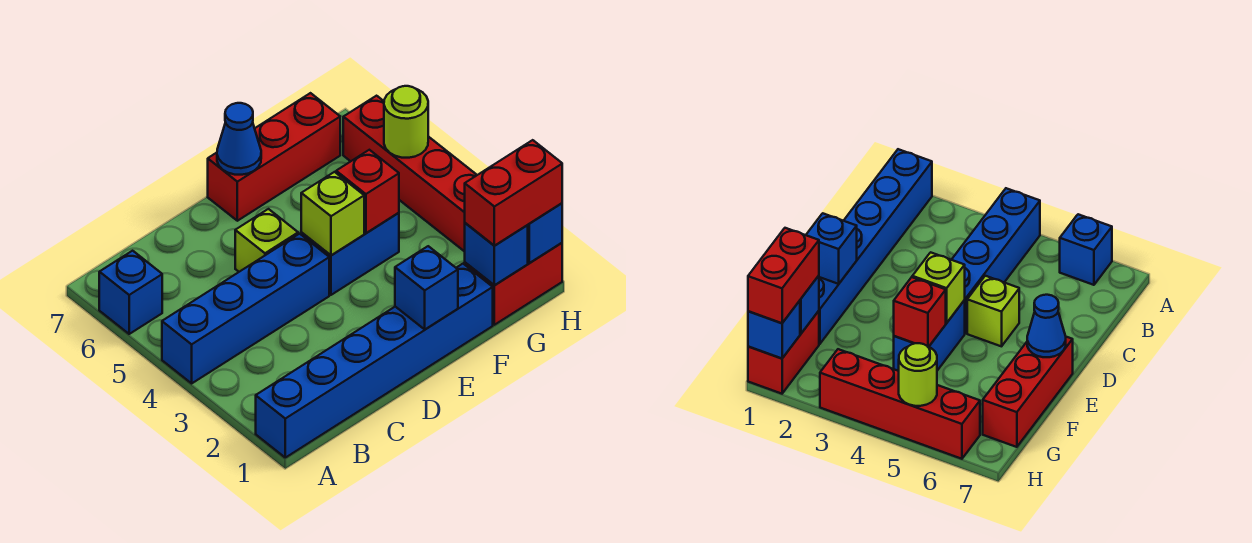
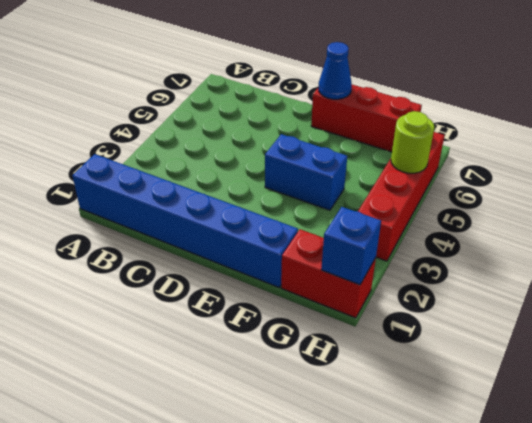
none -> blue brick A4:D4 level 1
none -> blue brick A6 level 1
none -> lime brick D5 level 1

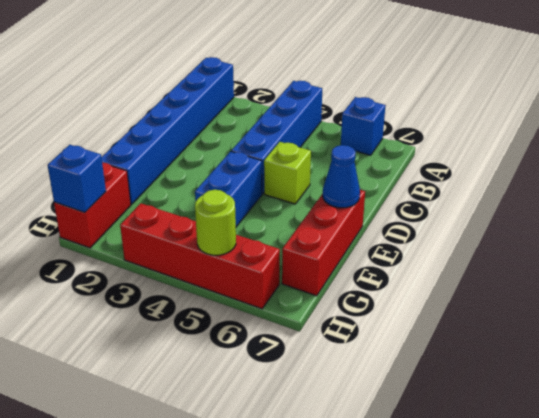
none -> blue brick E1 level 2
none -> lime brick E4 level 2
none -> red brick F4 level 2

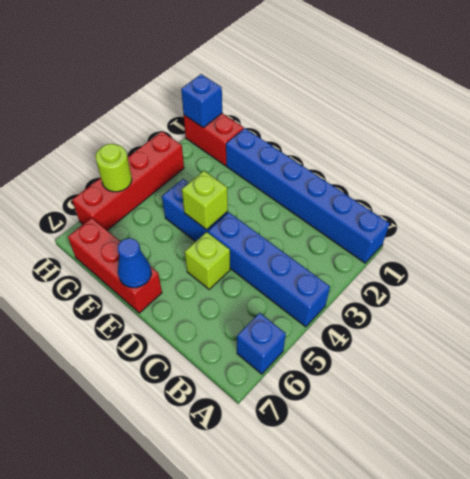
none -> blue brick E1 level 2
none -> red brick F4 level 2
none -> blue brick G1 level 2

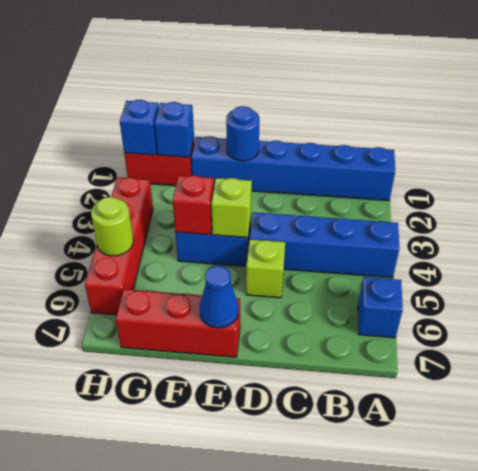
blue round brick E1 level 2 -> blue brick E1 level 2
none -> red brick G1:H1 level 3

